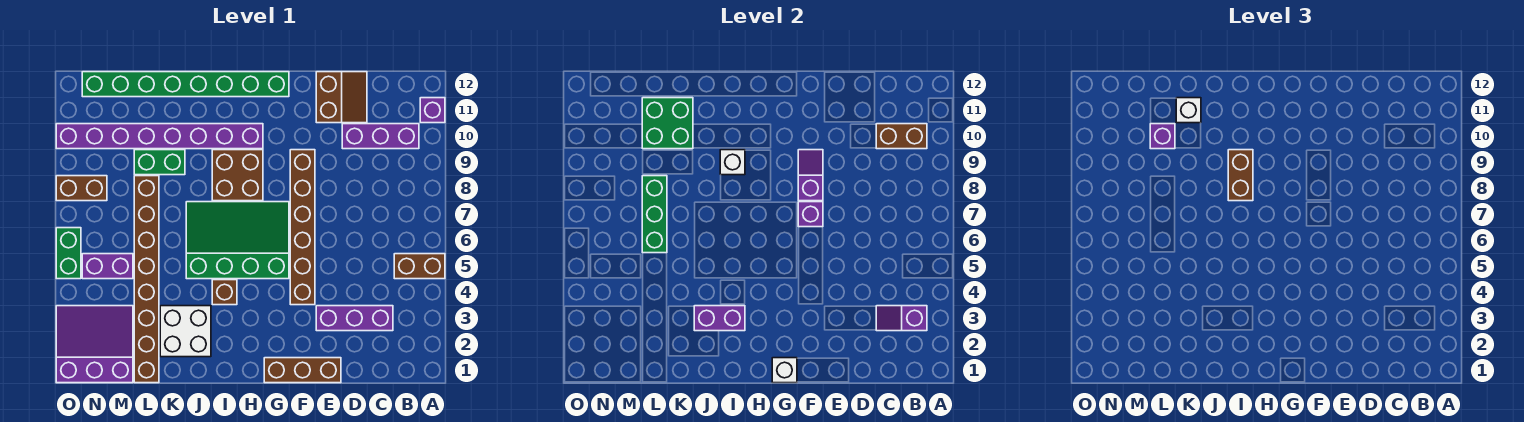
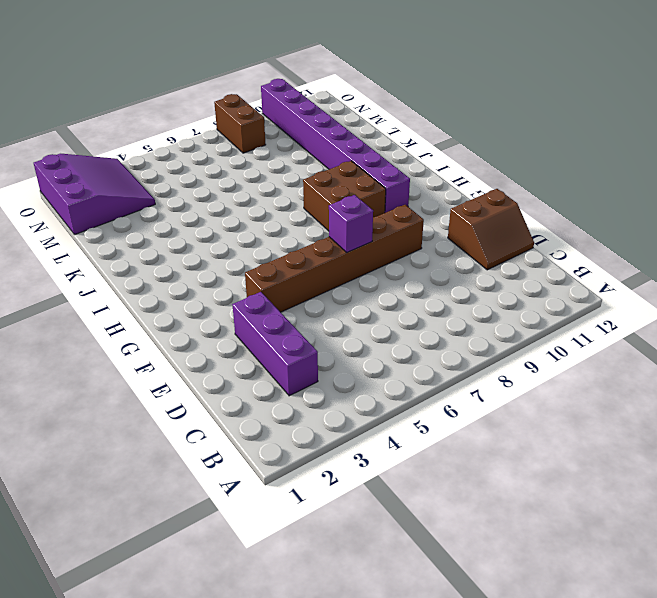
none -> brown brick A5:B5 level 1
none -> purple brick A11 level 1
none -> purple brick B10:D10 level 1
none -> brown brick E1:G1 level 1

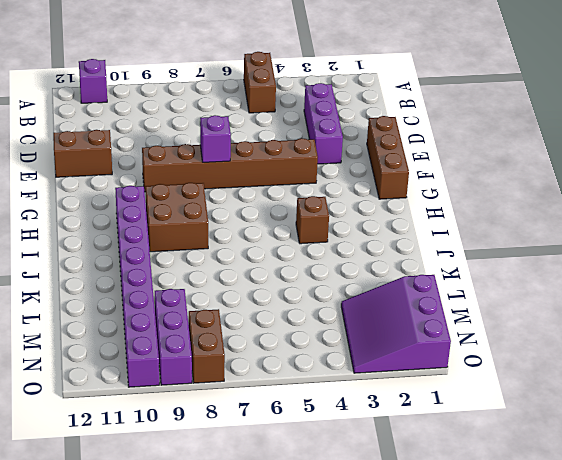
purple brick M9:O9 level 1 -> purple brick B10:D10 level 1
none -> green slope G5:J7 level 1 top 5
none -> green brick G12:N12 level 1
none -> white brick J2:K3 level 1
none -> green brick K9:L9 level 1

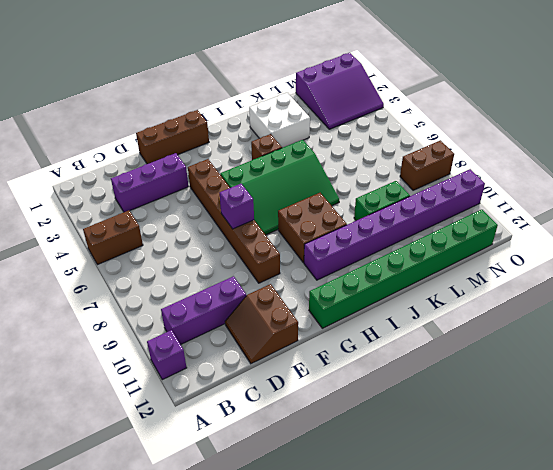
none -> brown brick L1:L8 level 1
none -> purple brick M5:N5 level 1
none -> green brick O5:O6 level 1
none -> purple slope B3:C3 level 2 top B

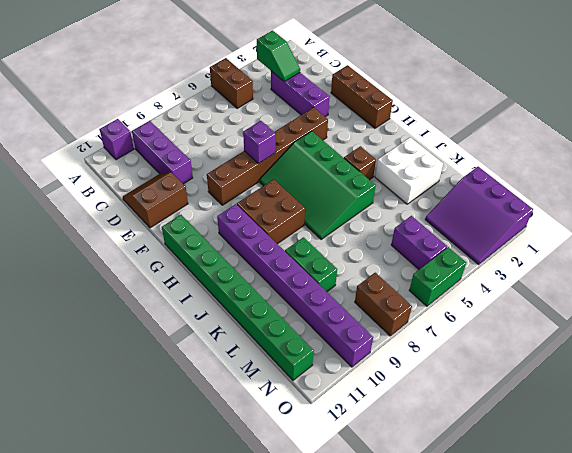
green slope B3:C3 level 2 top B -> purple slope B3:C3 level 2 top B
none -> brown brick L1:L8 level 1
none -> brown brick B10:C10 level 2
none -> purple slope F8:F9 level 2 top 8
none -> white brick G1 level 2

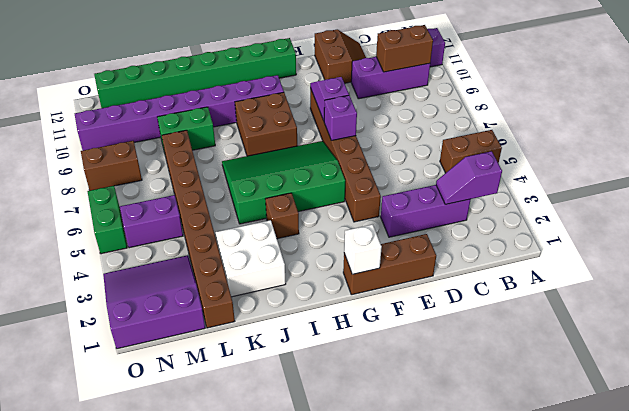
none -> purple brick I3:J3 level 2
none -> white brick I9 level 2
none -> green brick K10:L11 level 2
none -> green brick L6:L8 level 2

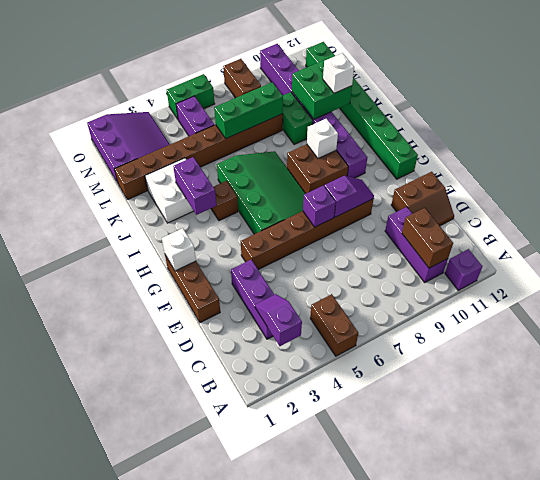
none -> brown brick I8:I9 level 3
none -> purple brick L10 level 3

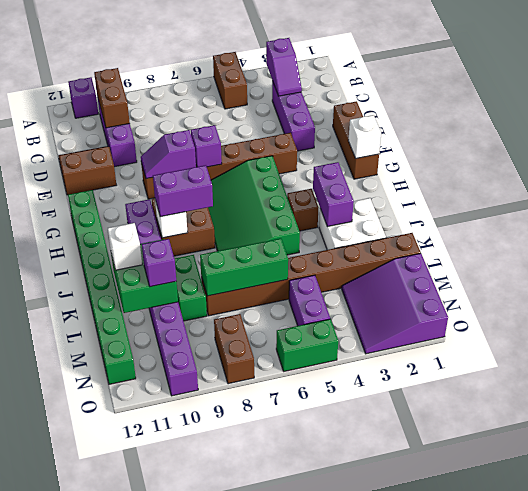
purple brick I8:I9 level 3 -> brown brick I8:I9 level 3

